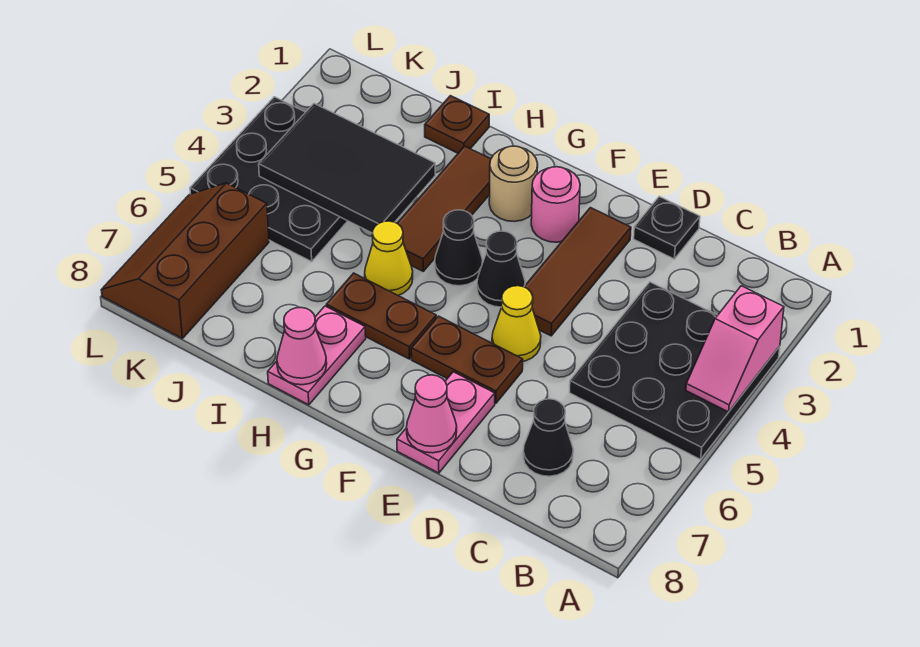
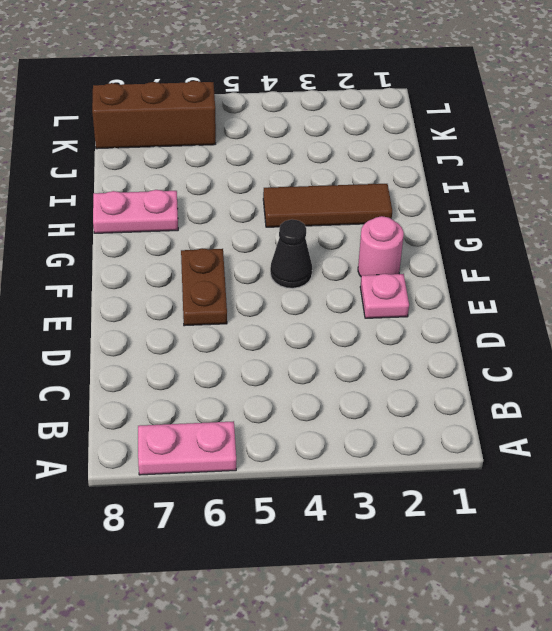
pink plate A6:A7 level 1 -> pink plate E7:E8 level 1
pink plate E2 level 1 -> brown tile E2:E4 level 1
none -> black plate A3:C5 level 1
none -> black cone C7 level 1
none -> black plate D1 level 1

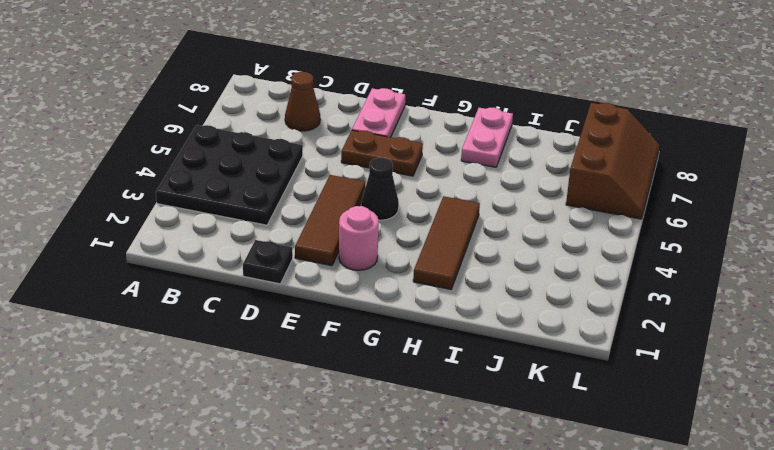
brown cone C7 level 1 -> black cone C7 level 1
none -> yellow cone E5 level 1
none -> tan round brick G2 level 1
none -> black cone G4 level 1

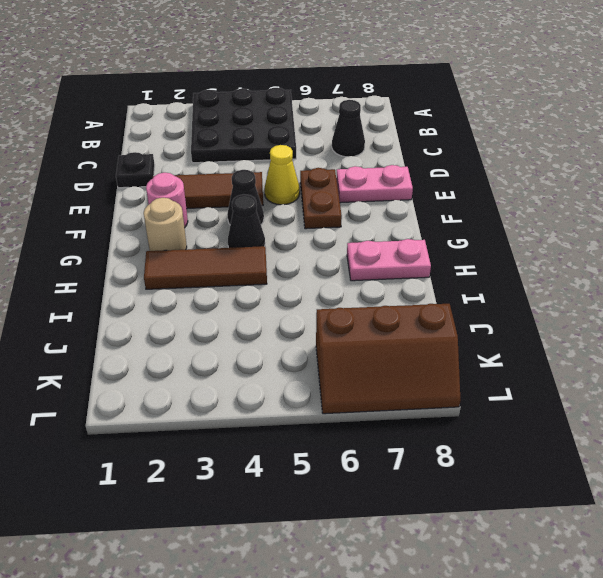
none -> brown plate G6:H6 level 1
none -> yellow cone H5 level 1
none -> brown plate I1 level 1

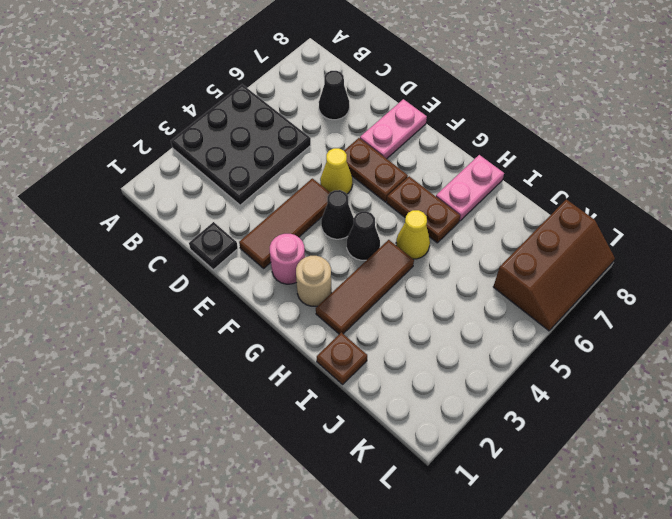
none -> black plate J3:L5 level 1
none -> pink slope A3:A4 level 2 top 3
none -> pink cone E8 level 2

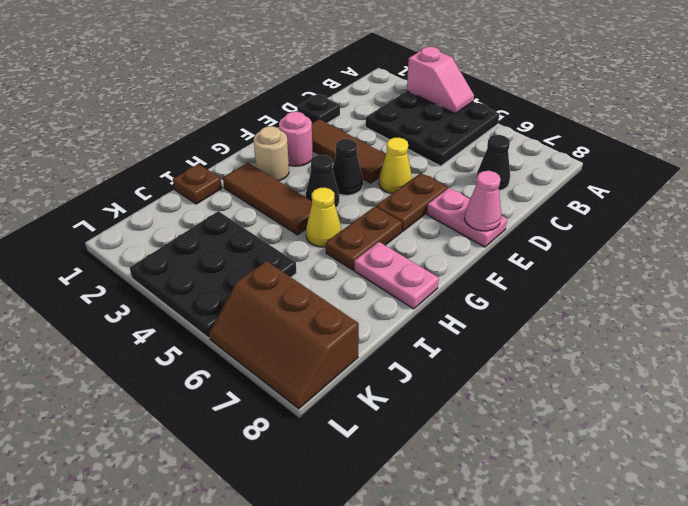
none -> pink cone H8 level 2
none -> black tile I3:K4 level 2

